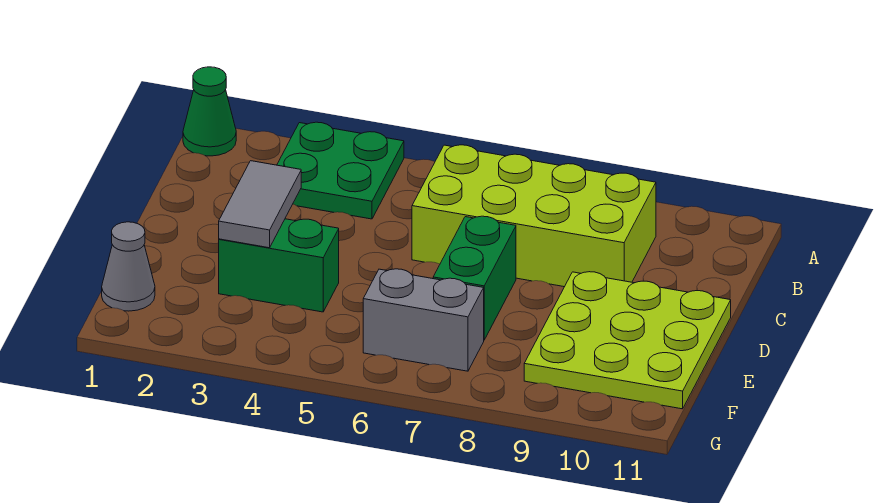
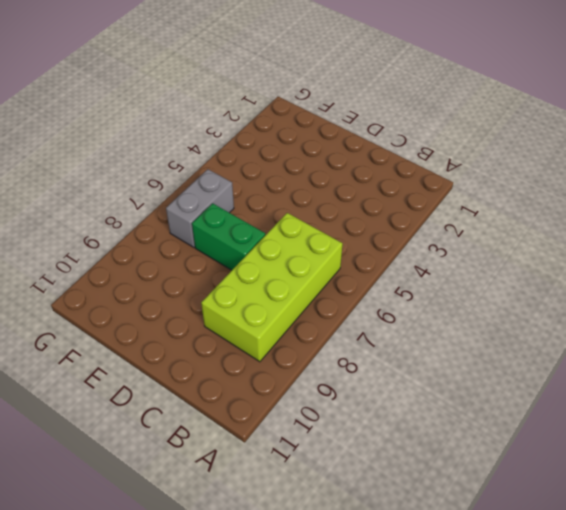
none -> green cone A1 level 1
none -> green plate A3:B4 level 1

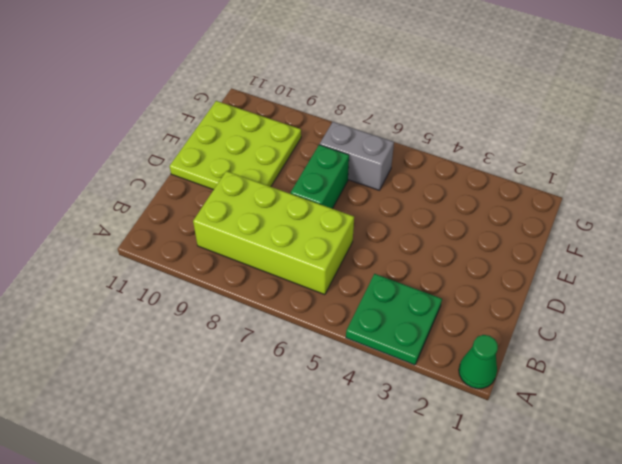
none -> green brick E3:E4 level 1
none -> grey cone F1 level 1

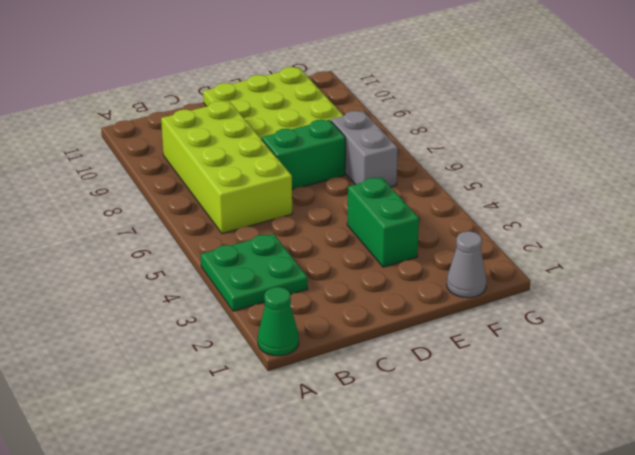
none -> grey tile D3:E3 level 2

